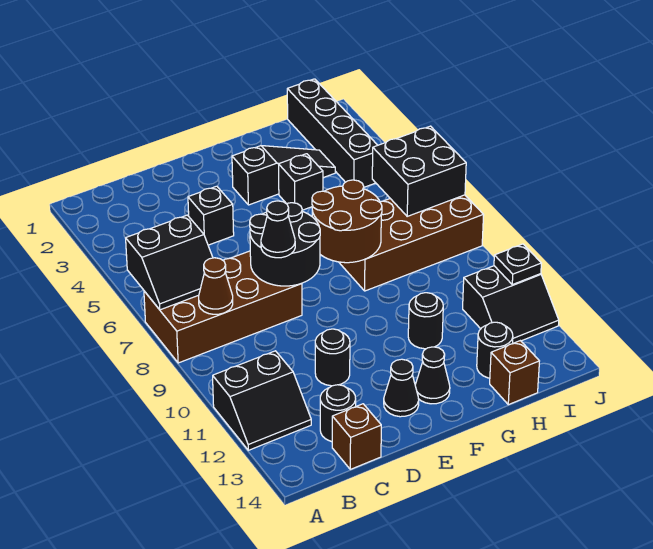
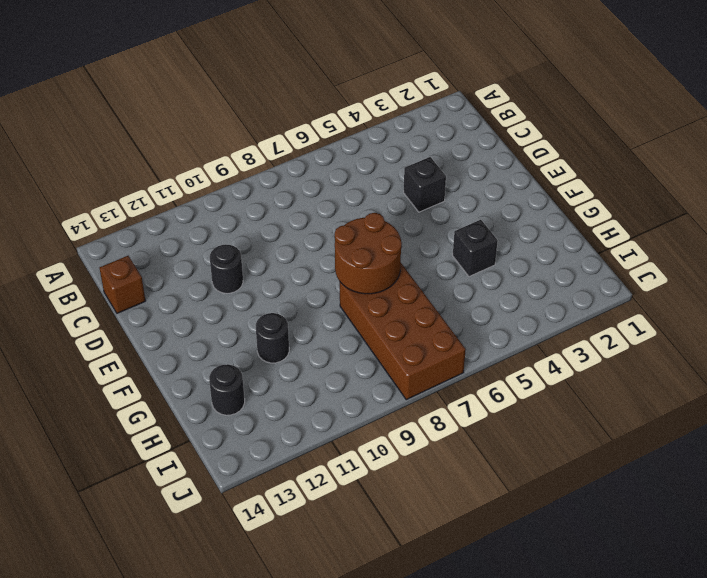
none -> brown brick A7:D8 level 1
none -> black slope A11:B12 level 1 top 11
none -> black round brick C13 level 1

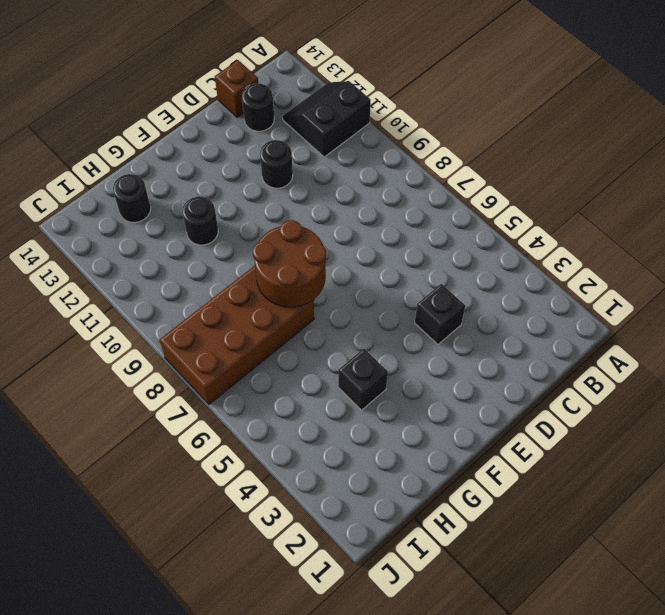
none -> brown brick A7:D8 level 1
none -> black cone E13 level 1
none -> black slope F3:H3 level 1 top F

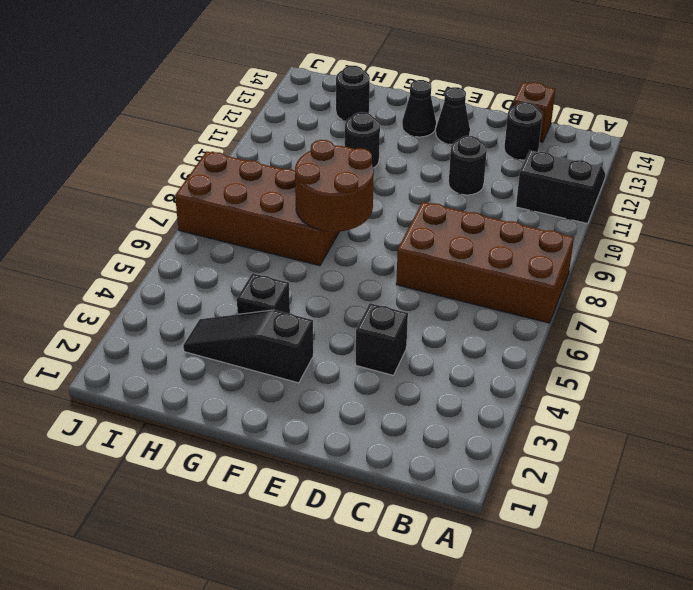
none -> brown brick H14 level 1
none -> black brick I1:I4 level 1
none -> black slope I11:J12 level 1 top 11

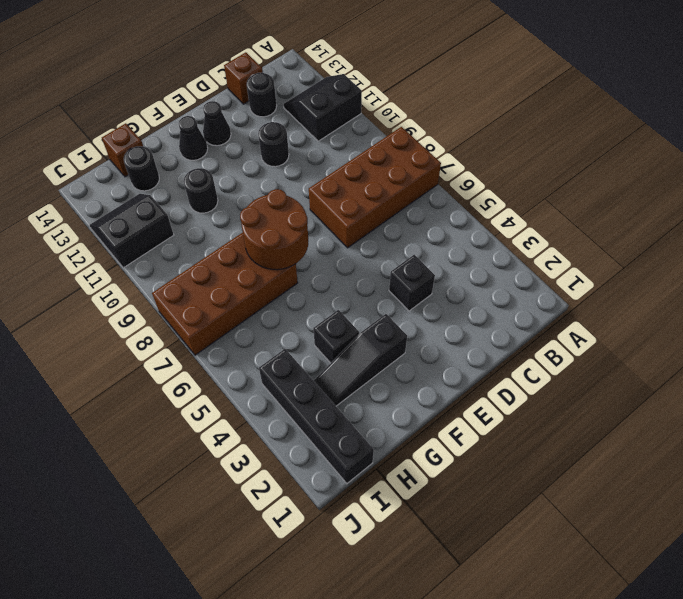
none -> black slope A6:B7 level 2 top 6
none -> brown cone B8 level 2
none -> black round brick D7:E8 level 2

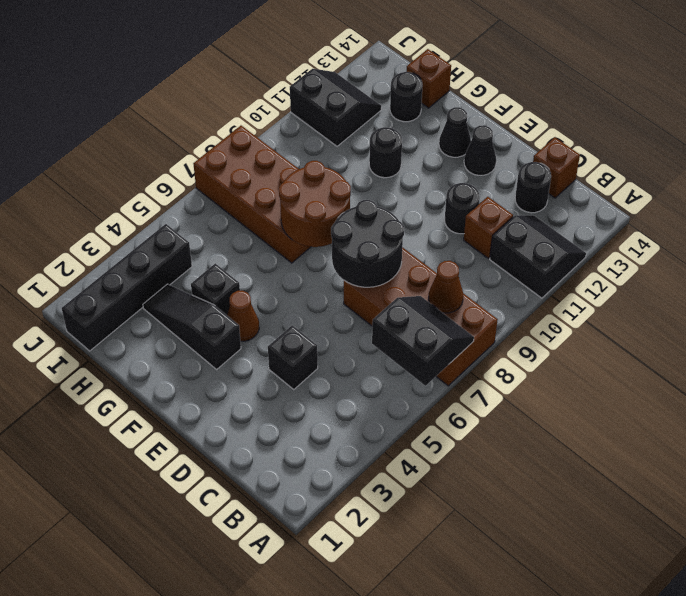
brown brick C11 level 1 -> none
brown cone F4 level 1 -> none
none -> black brick I6:J7 level 2
none -> black plate J11 level 2
none -> black cone D8 level 3

